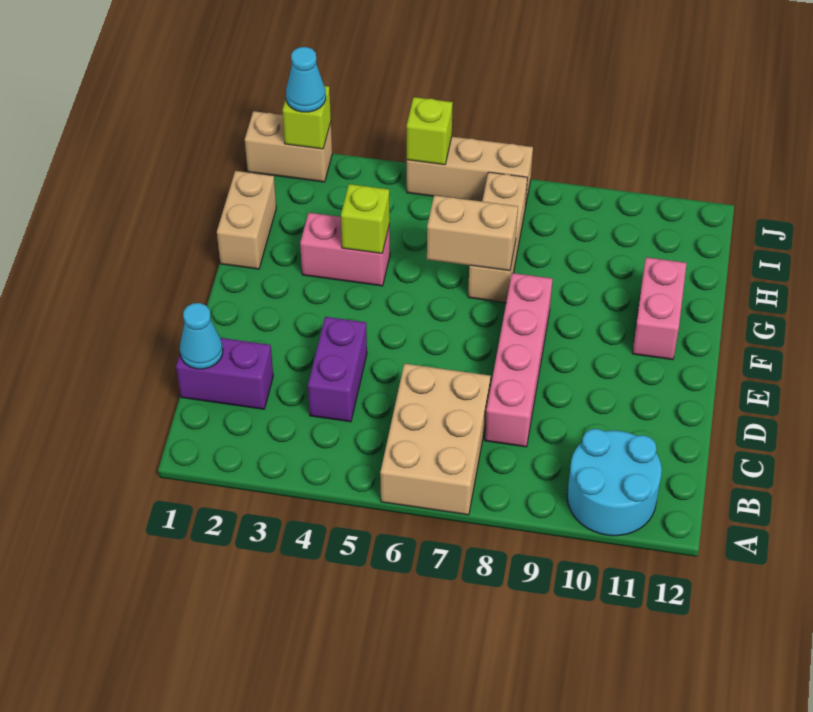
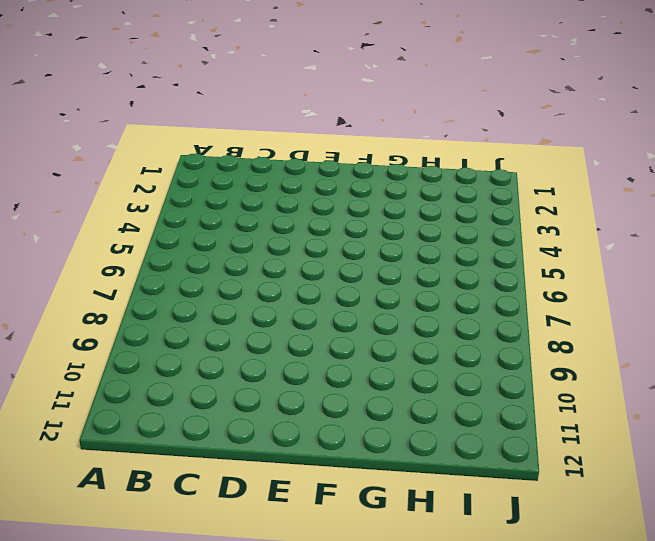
none -> tan brick A6:C7 level 1
none -> cyan round brick A10:B11 level 1
none -> purple brick C1:C2 level 1

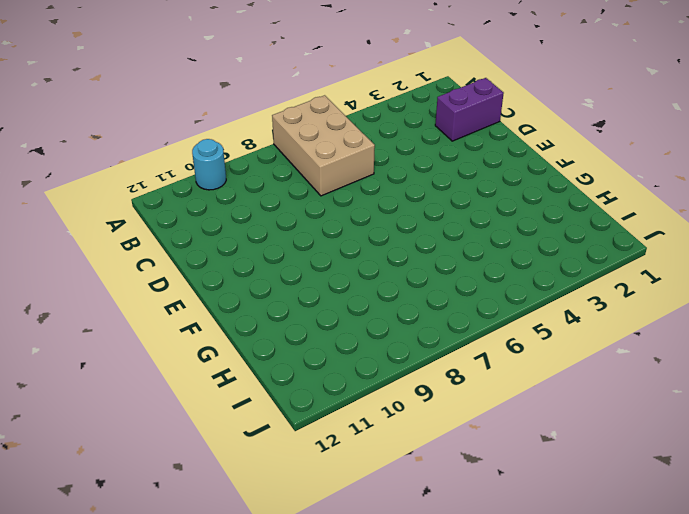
cyan round brick A10 level 1 -> cyan round brick A10:B11 level 1
none -> purple brick C4:D4 level 1
none -> pink brick C8:F8 level 1
none -> pink brick F11:G11 level 1

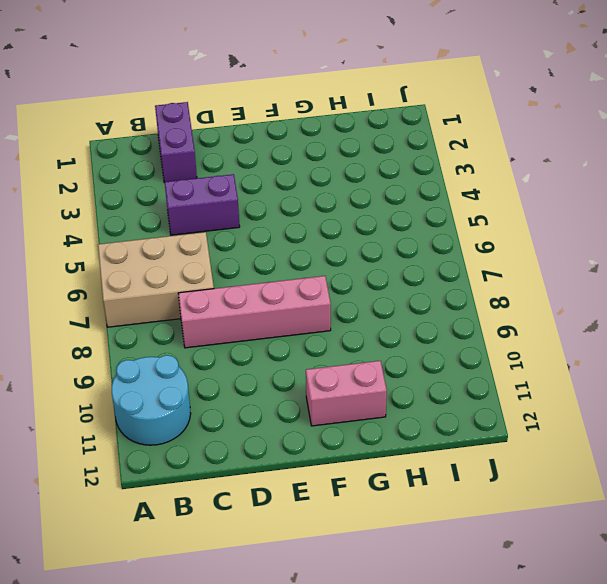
none -> tan brick G1:H1 level 1
none -> pink brick G3:G4 level 1
none -> tan brick G7:I7 level 1

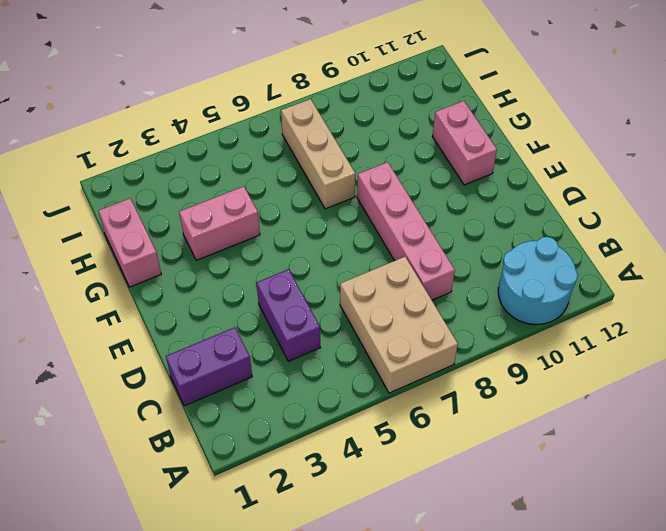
pink brick G1:H1 level 1 -> tan brick G1:H1 level 1
none -> tan brick J1:J2 level 1
none -> tan brick J5:J7 level 1
none -> cyan cone C1 level 2

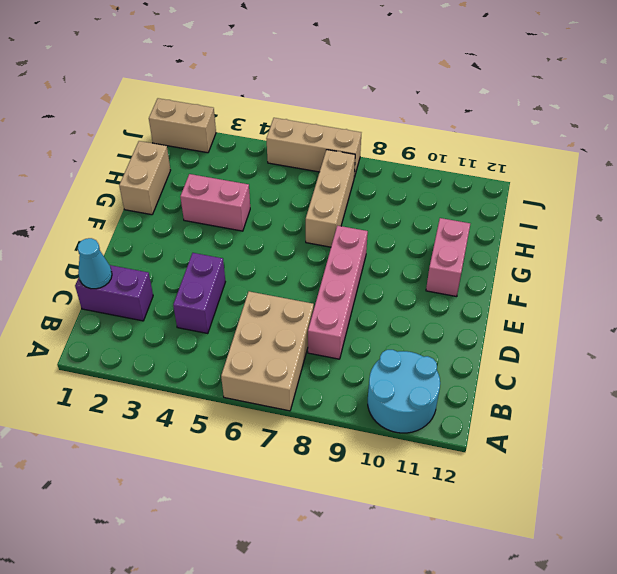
none -> lime brick G4 level 2
none -> tan brick G6:G7 level 2
none -> lime brick J2 level 2

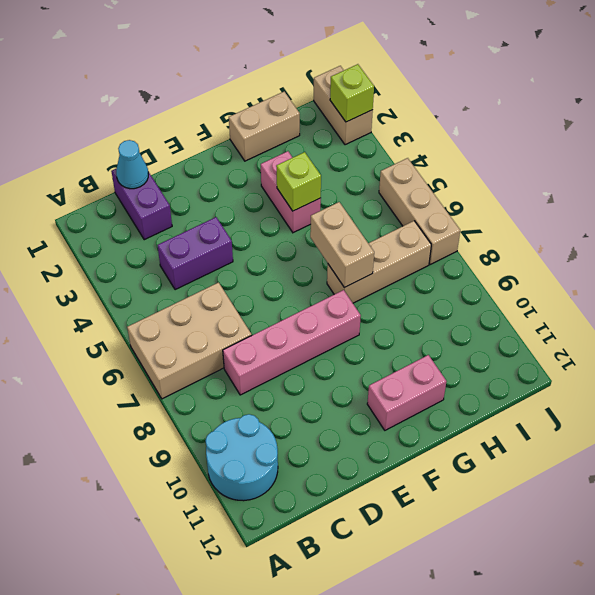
none -> lime brick J5 level 2
none -> cyan cone J2 level 3

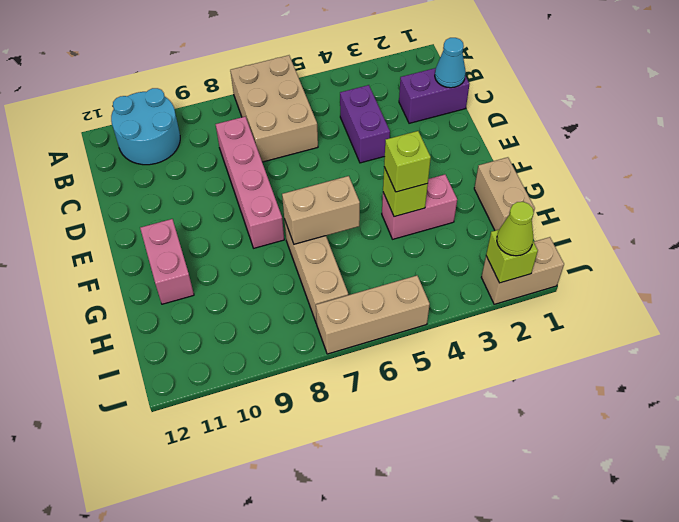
lime brick G4 level 3 -> lime brick J5 level 2
lime cone J2 level 3 -> cyan cone J2 level 3

